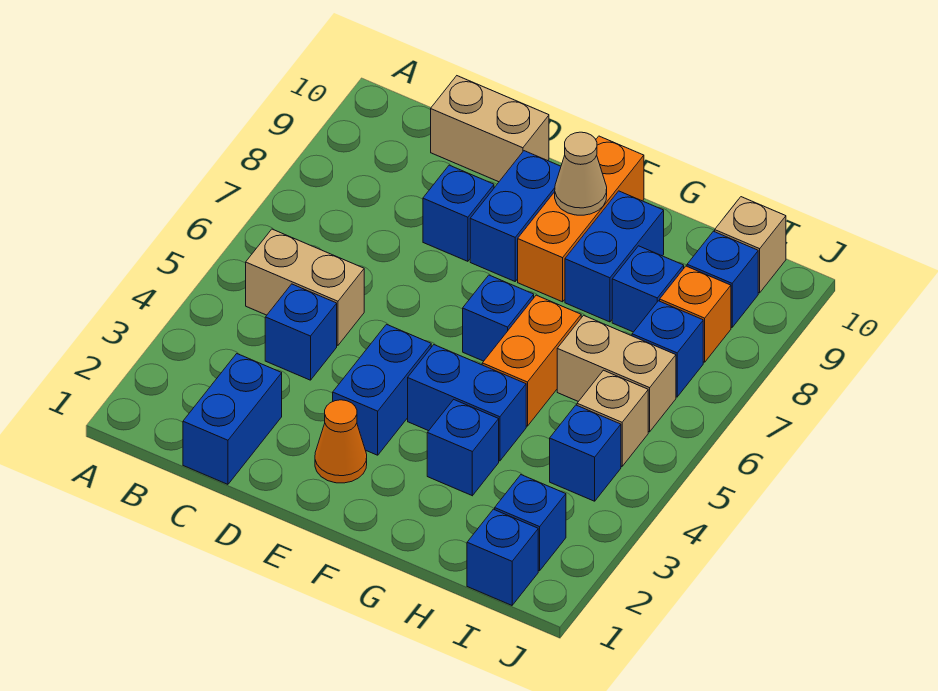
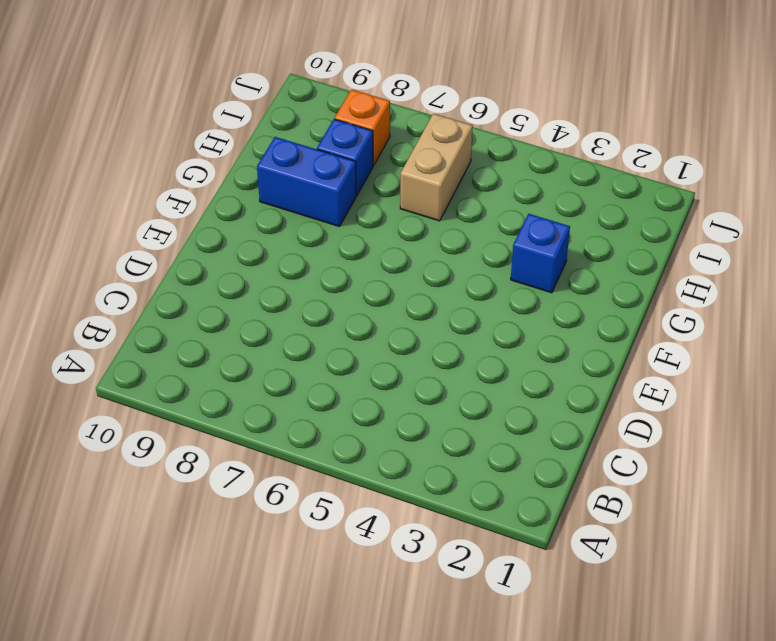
none -> tan brick B5:C5 level 1
none -> blue brick C1:C2 level 1
none -> blue brick C4 level 1

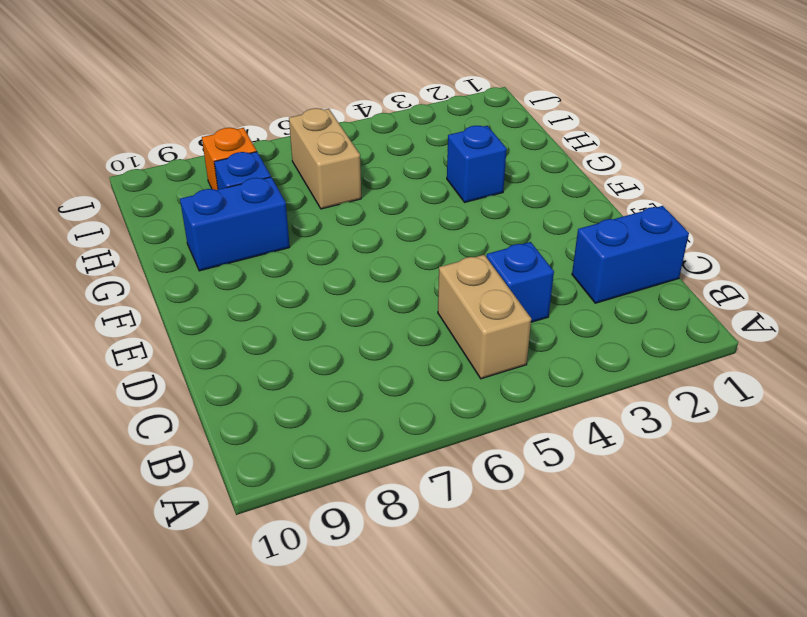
none -> tan brick C10:D10 level 1
none -> blue brick D8 level 1
none -> orange cone E2 level 1

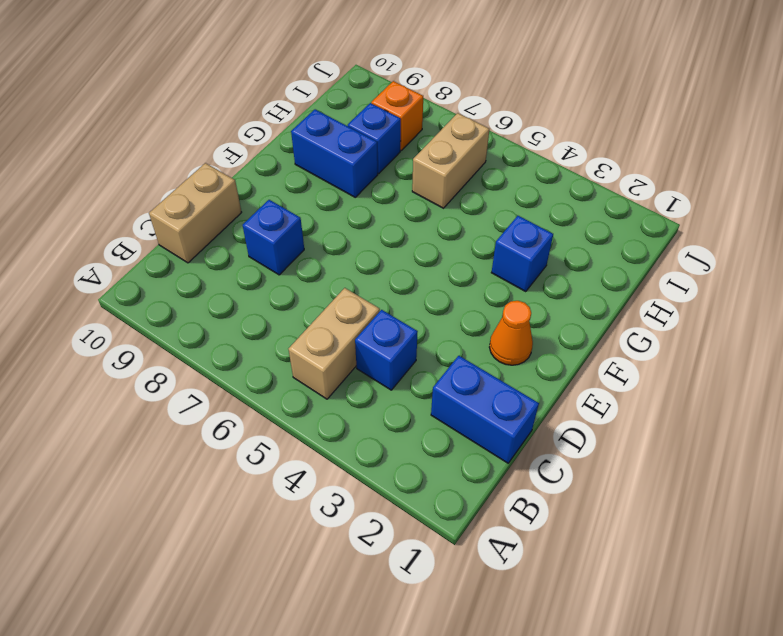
none -> blue brick E3:E4 level 1
none -> blue brick E8:E9 level 1
none -> blue brick F4:G4 level 1

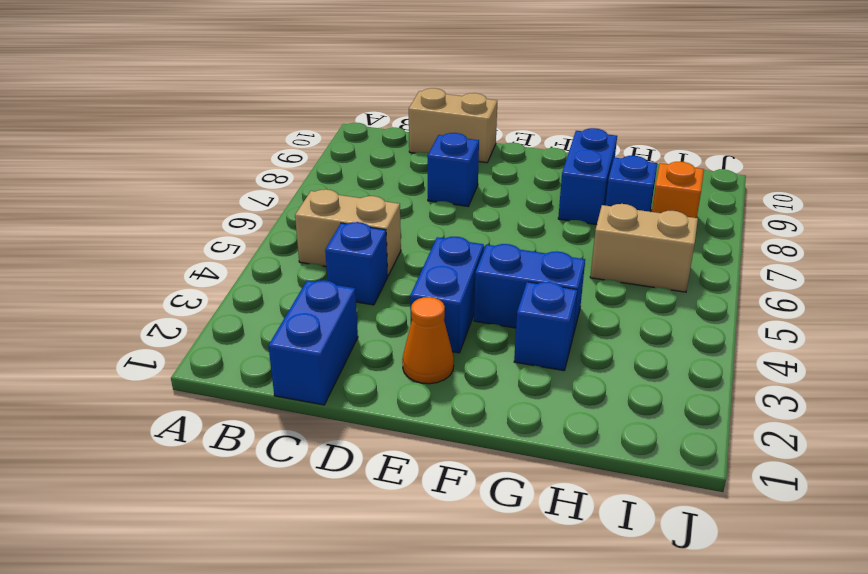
none -> blue brick E8:E9 level 1
none -> blue brick F6 level 1
none -> orange brick F8:F10 level 1

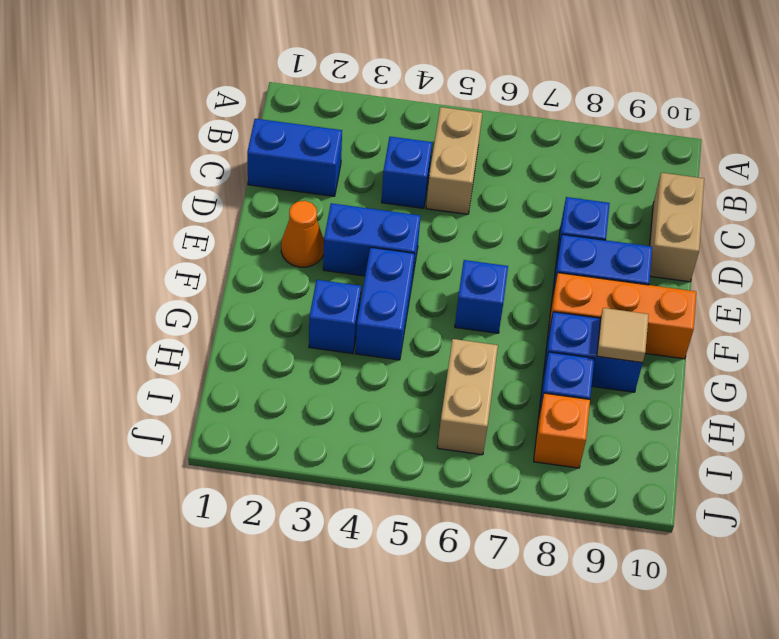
tan tile G9 level 2 -> none
none -> orange brick G5:G6 level 1
none -> blue brick I1 level 1
none -> blue brick I2 level 1

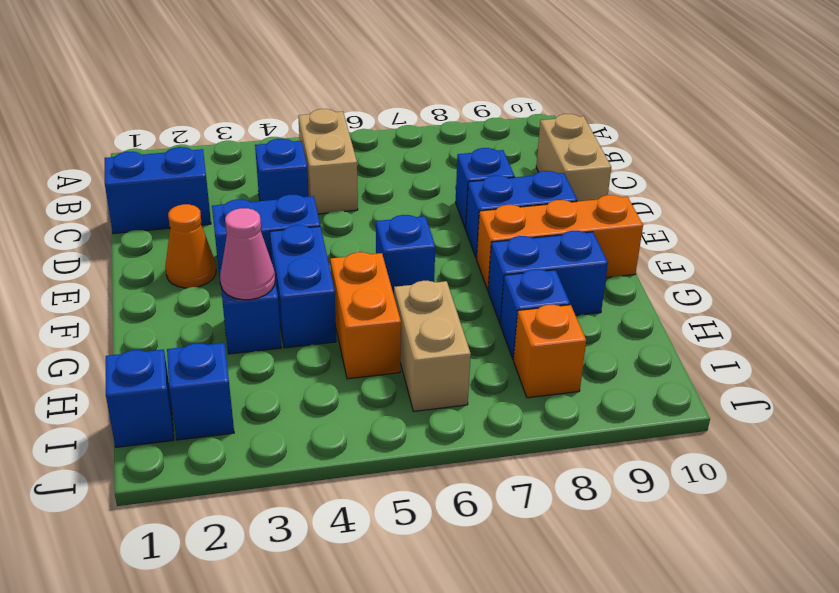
pink cone G3 level 2 -> none
orange brick G5:H5 level 1 -> orange brick G5:G6 level 1
none -> blue brick I4 level 1
none -> tan brick I5 level 1
none -> blue brick I7 level 1

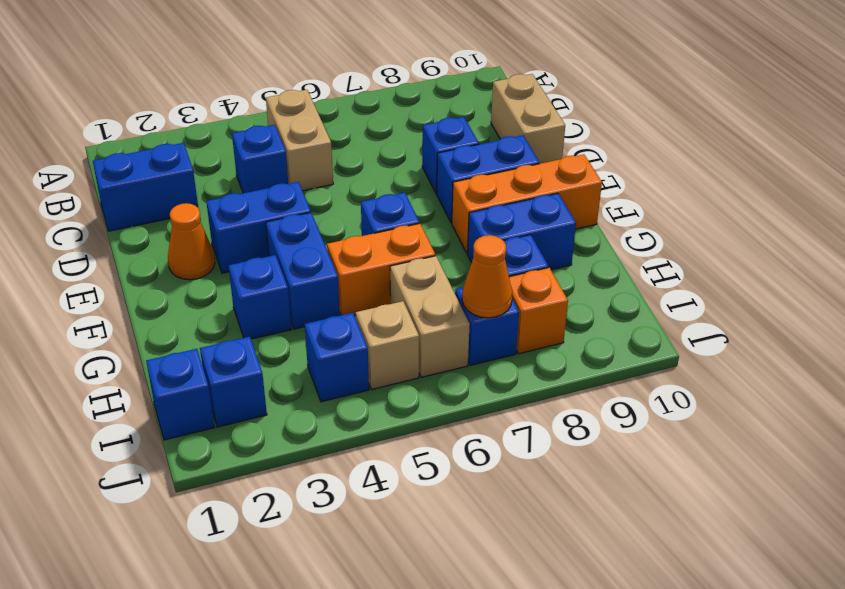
orange cone I7 level 2 -> none
none -> blue brick I9 level 1
none -> tan brick I10 level 1
none -> tan cone F9 level 2

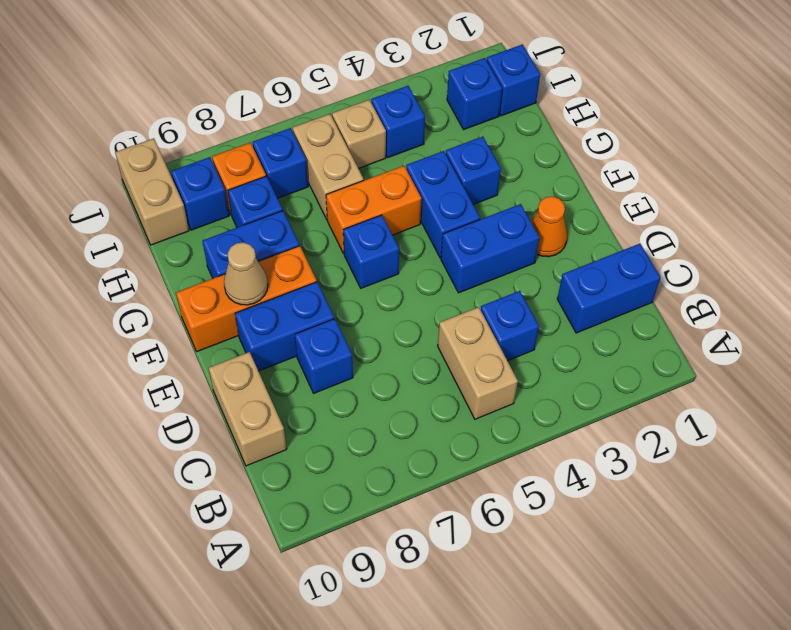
tan brick I10:J10 level 1 -> tan brick I10 level 1

